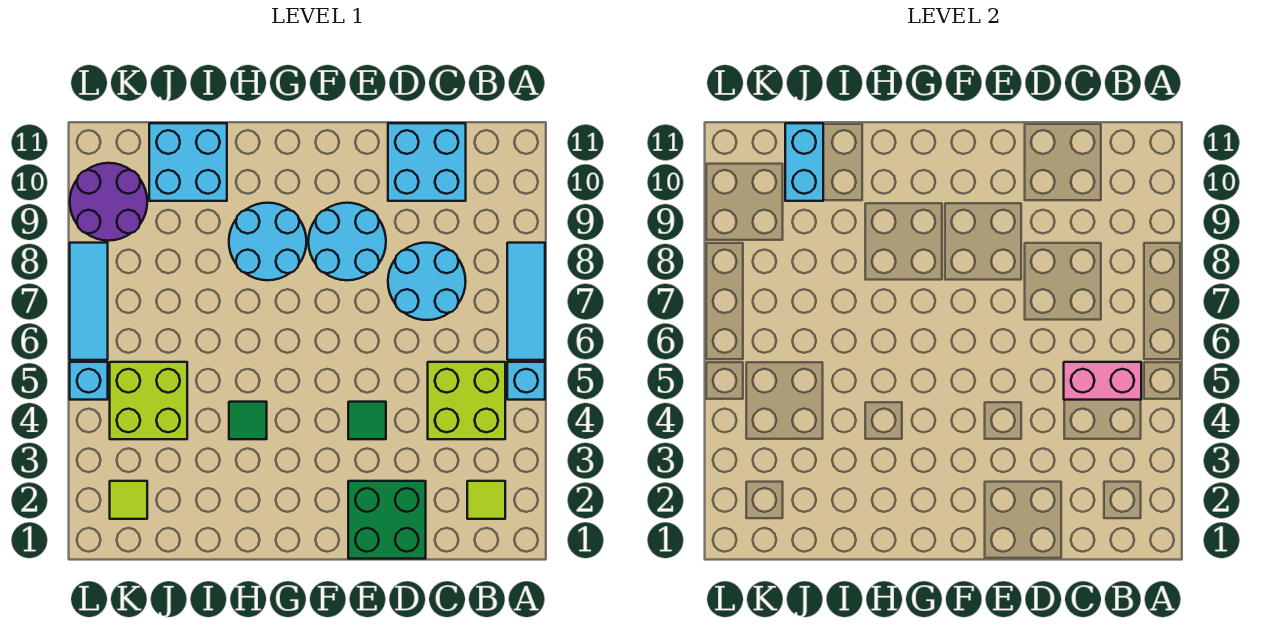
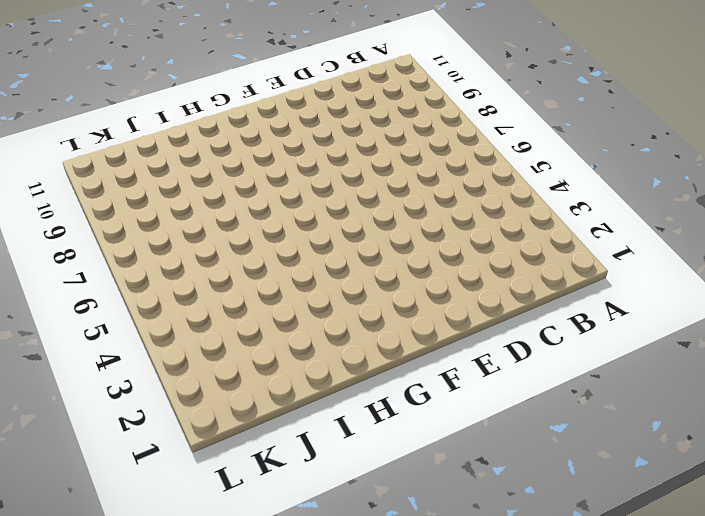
none -> cyan brick A5 level 1
none -> cyan tile A6:A8 level 1
none -> lime tile B2 level 1

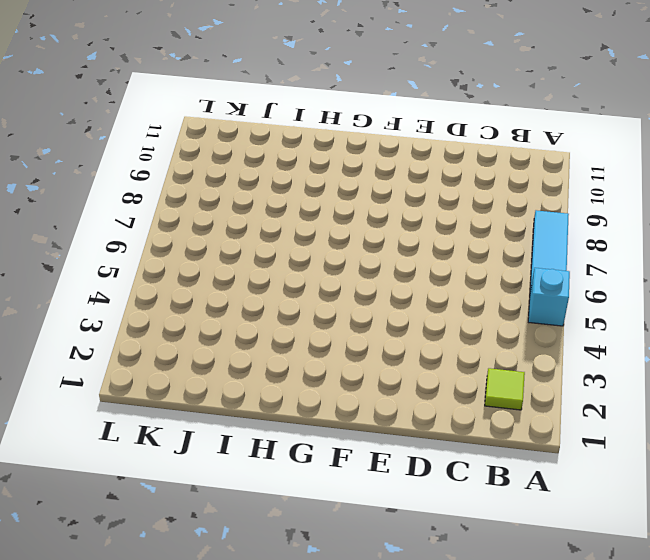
none -> lime brick B4:C5 level 1
none -> cyan round brick C7:D8 level 1
none -> cyan brick C10:D11 level 1

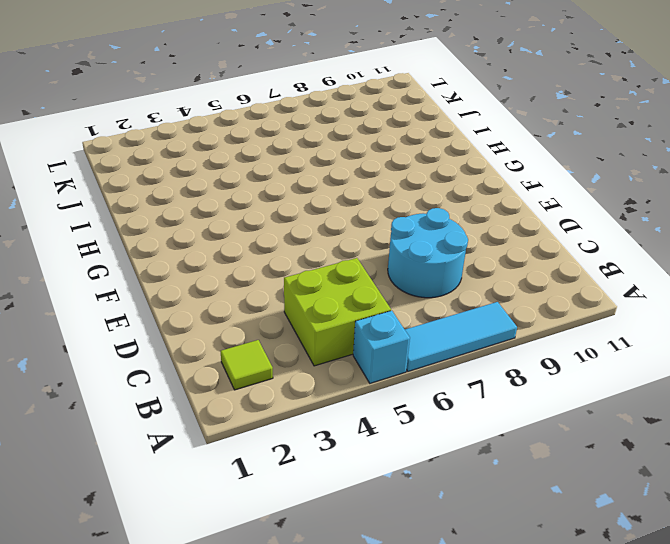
none -> cyan brick C10:D11 level 1
none -> green brick D1:E2 level 1
none -> green tile E4 level 1

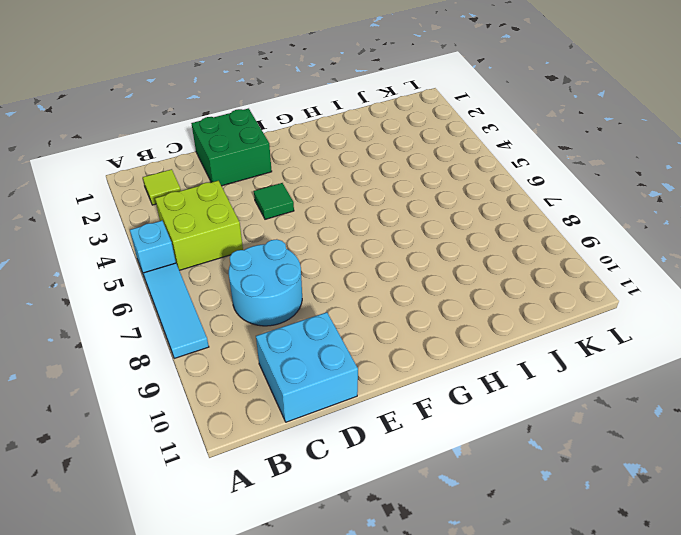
none -> cyan round brick E8:F9 level 1
none -> cyan round brick G8:H9 level 1
none -> green tile H4 level 1

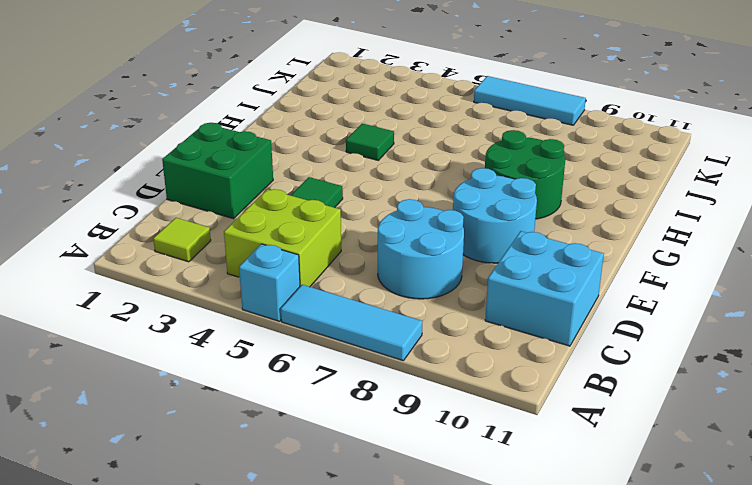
green round brick G8:H9 level 1 -> cyan round brick G8:H9 level 1
none -> cyan brick I10:J11 level 1
none -> lime brick J4:K5 level 1
none -> lime tile K2 level 1

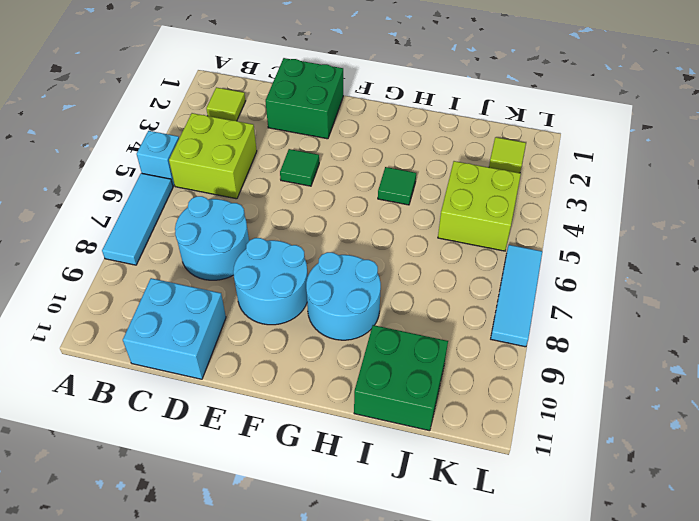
green brick I10:J11 level 1 -> cyan brick I10:J11 level 1
none -> purple round brick K9:L10 level 1
none -> cyan brick L5 level 1
none -> pink brick B5:C5 level 2

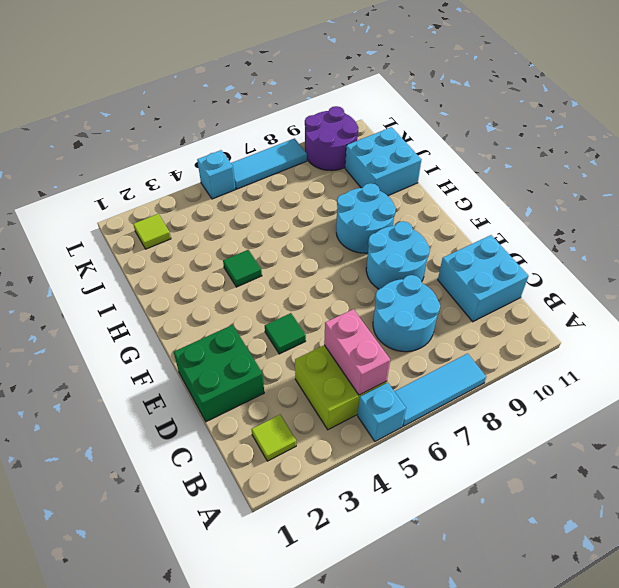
none -> lime brick J4:K5 level 1
none -> cyan brick J10:J11 level 2

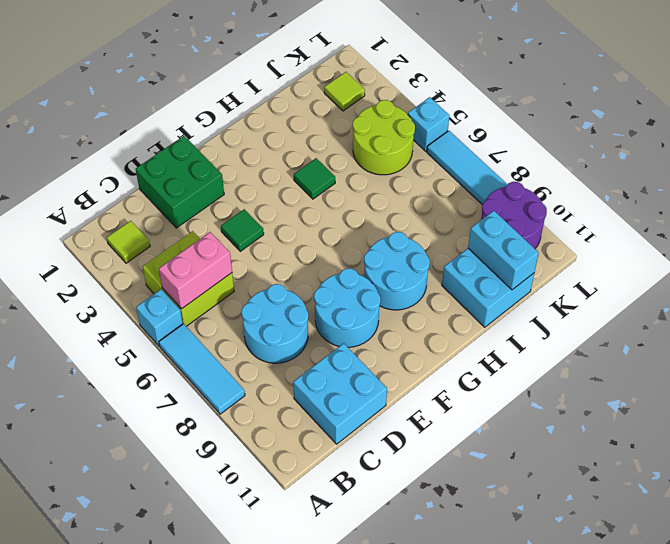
lime round brick J4:K5 level 1 -> lime brick J4:K5 level 1

